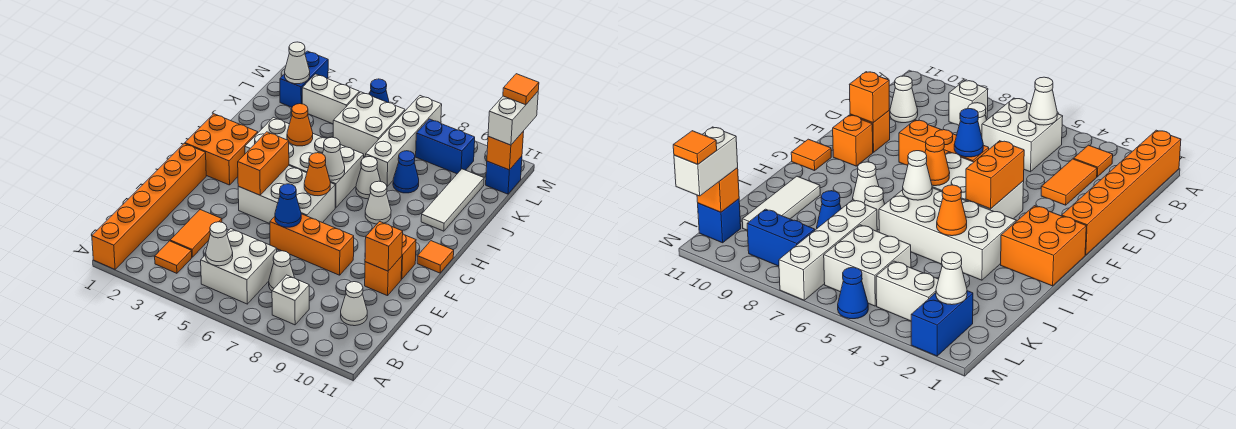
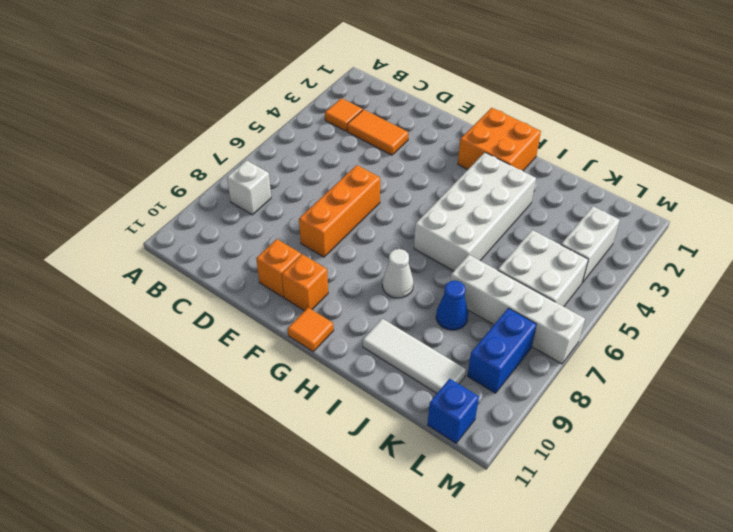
none -> orange brick A1:F1 level 1
none -> white brick B5:C6 level 1
none -> white cone C7 level 1
none -> white cone C10 level 1

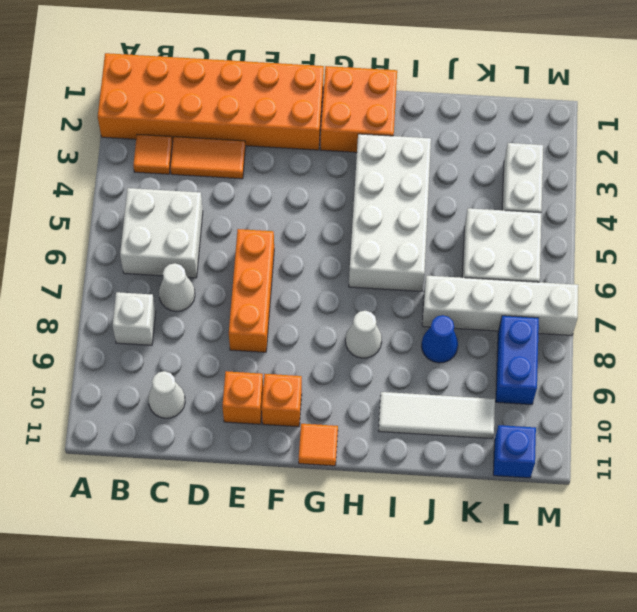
orange brick A1:F2 level 1 -> orange brick A1:F1 level 1
none -> white brick F4:G6 level 1
none -> white cone I7 level 1
none -> blue brick L2:M2 level 1
none -> blue cone M5 level 1

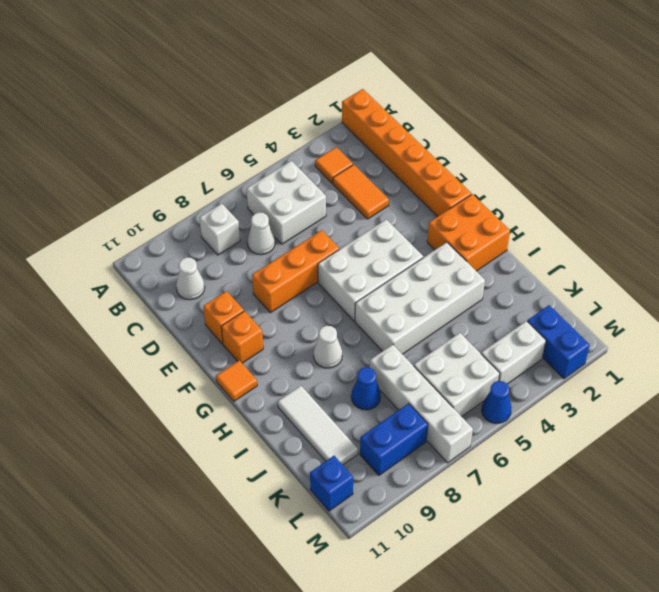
none -> white cone I7 level 1
none -> white cone B5 level 2
none -> blue cone E6 level 2
none -> orange brick E10 level 2

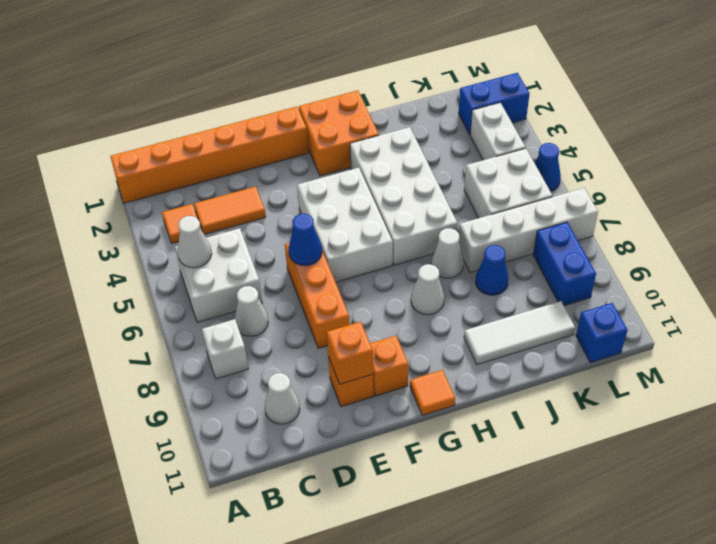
none -> orange brick F4:G4 level 2
none -> orange cone G6 level 2
none -> white cone H6 level 2
none -> orange cone I4 level 2

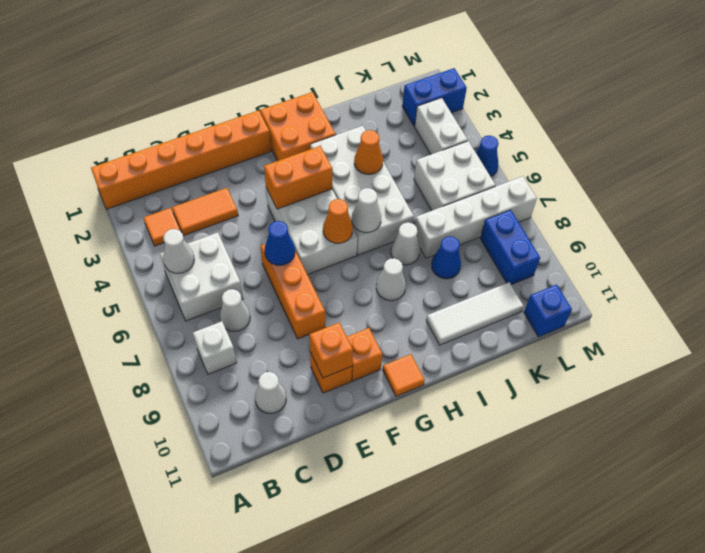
none -> white cone L2 level 2
none -> orange brick L11 level 2
none -> white brick L11:M11 level 3
none -> orange tile M11 level 4

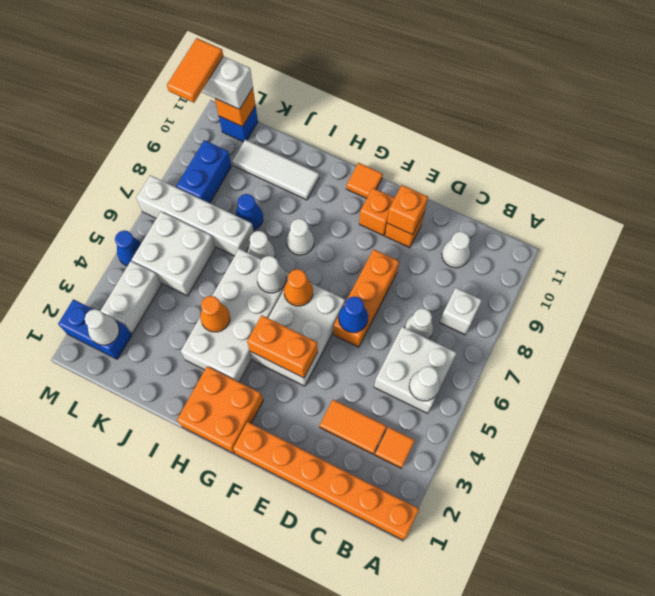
orange tile M10:M11 level 4 -> orange tile M11 level 4

